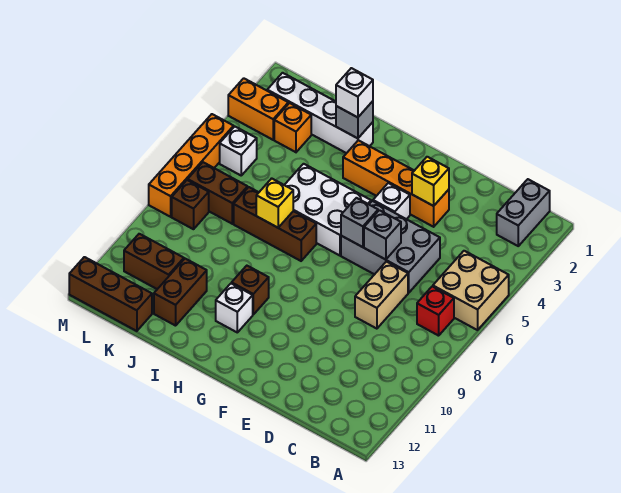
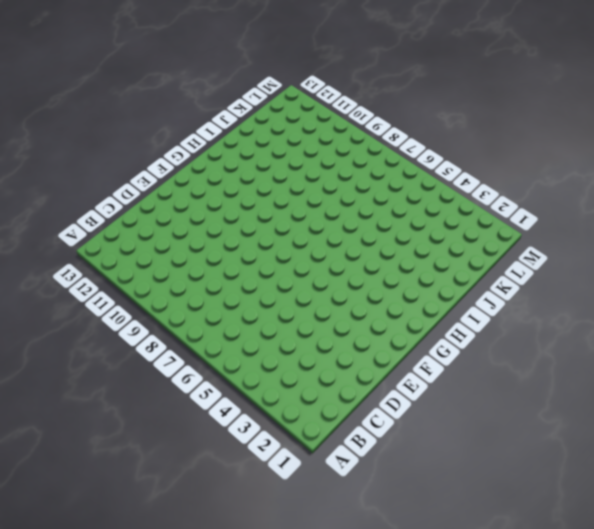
none -> tan brick A5:B6 level 1
none -> grey brick B1:B2 level 1
none -> red brick B7 level 1

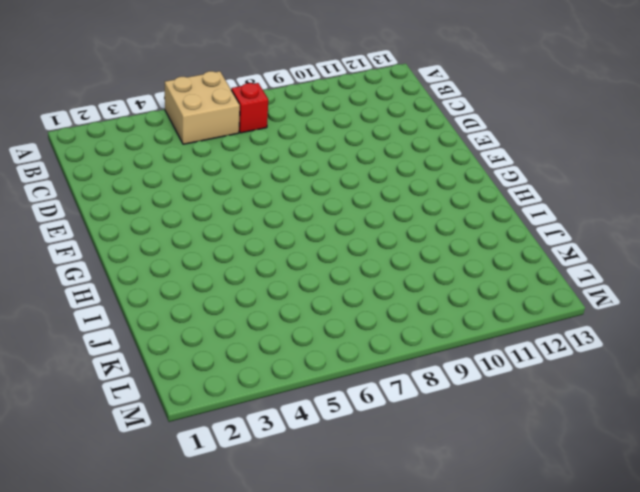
none -> grey brick B1:B2 level 1
none -> grey brick D5:F6 level 1
none -> tan brick D7:D8 level 1

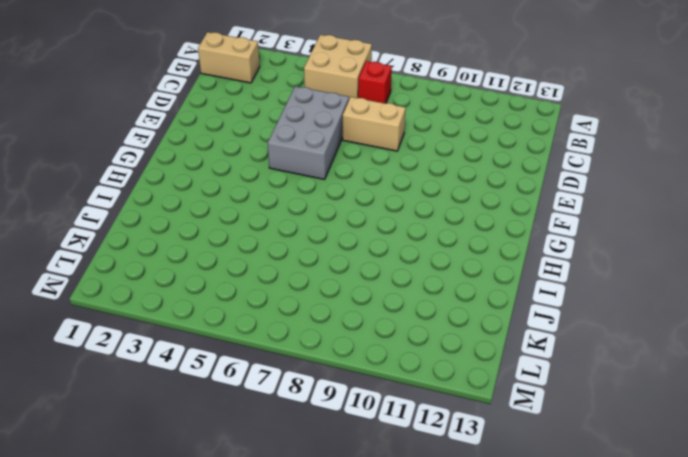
tan brick B1:B2 level 1 -> grey brick B1:B2 level 1
none -> orange brick E3:H3 level 1
none -> white brick F4 level 1
none -> white brick G5:I6 level 1

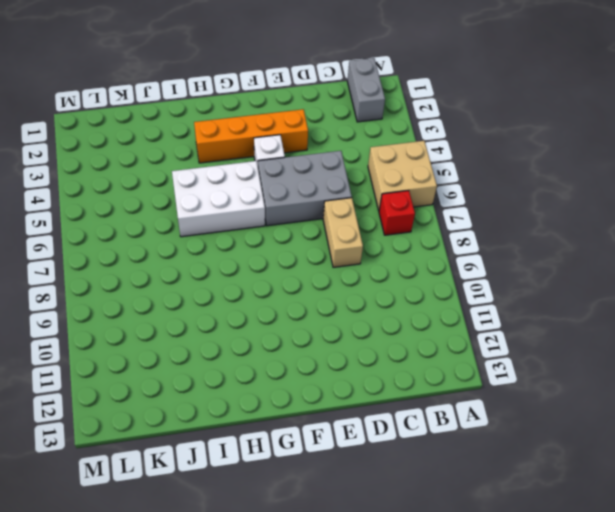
none -> brown brick H7:J7 level 1
none -> brown brick H10 level 1
none -> white brick H11 level 1

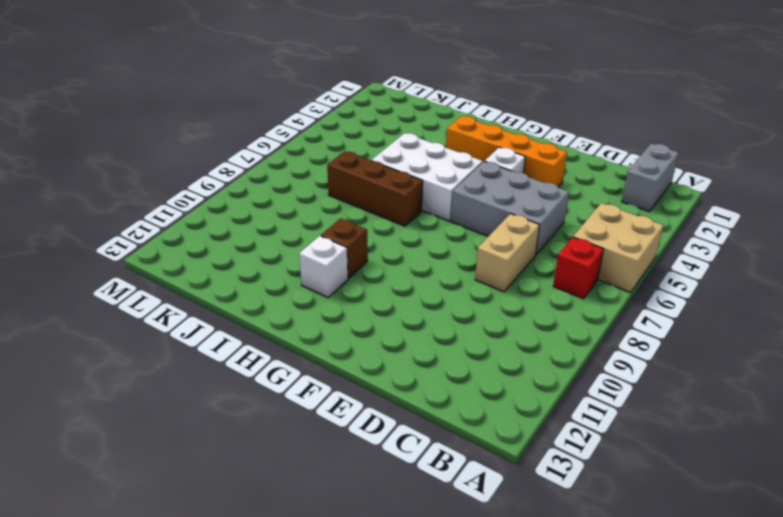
none -> white brick I2:L2 level 1
none -> brown brick J11:J12 level 1
none -> orange brick K3 level 1

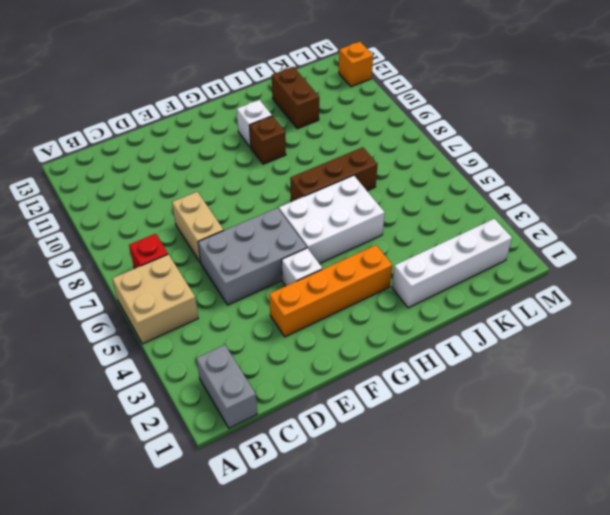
orange brick M12 level 1 -> orange brick K3 level 1
none -> brown brick K7:L7 level 1
none -> brown brick K11:L11 level 1
none -> brown brick K13:M13 level 1

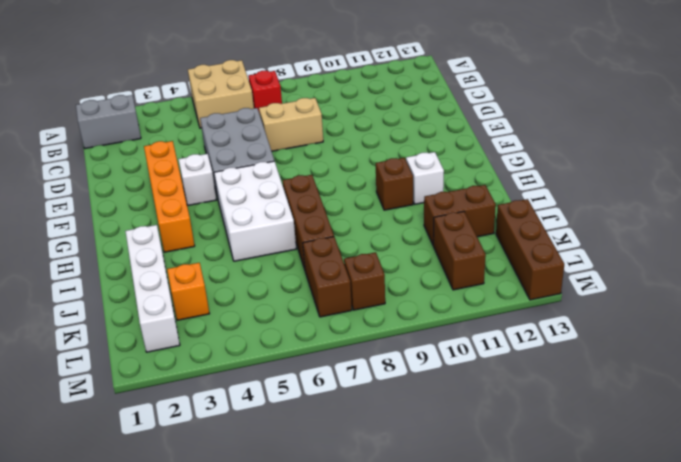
none -> orange brick L3:M3 level 1
none -> white brick L5 level 1
none -> orange brick M5:M8 level 1

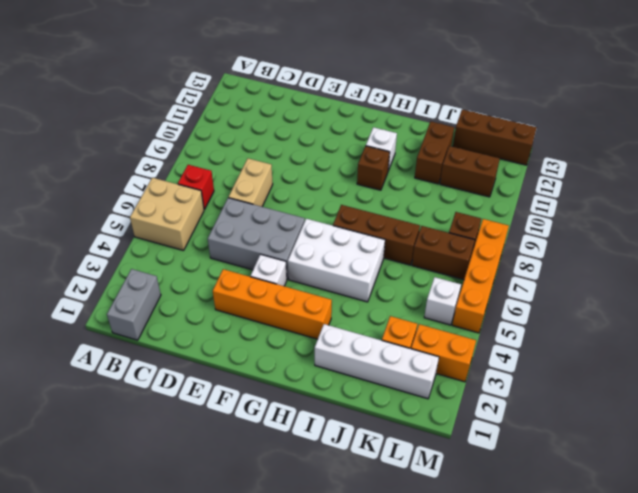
none -> yellow brick E3 level 2
none -> grey brick E6 level 2
none -> grey brick F6 level 2

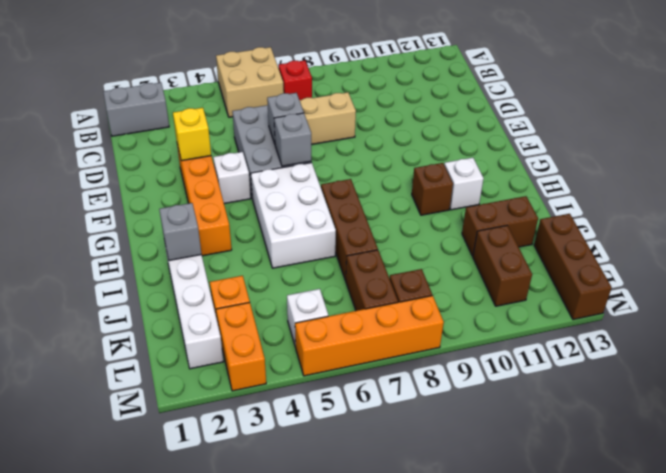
none -> yellow brick I7 level 2
none -> white brick I2 level 3

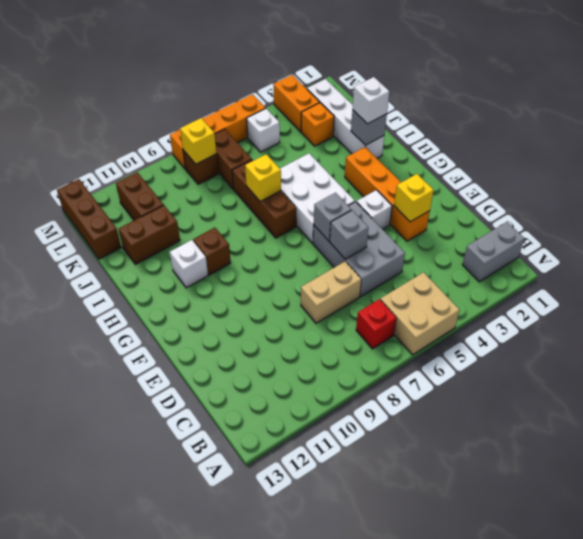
yellow brick L8 level 2 -> none

